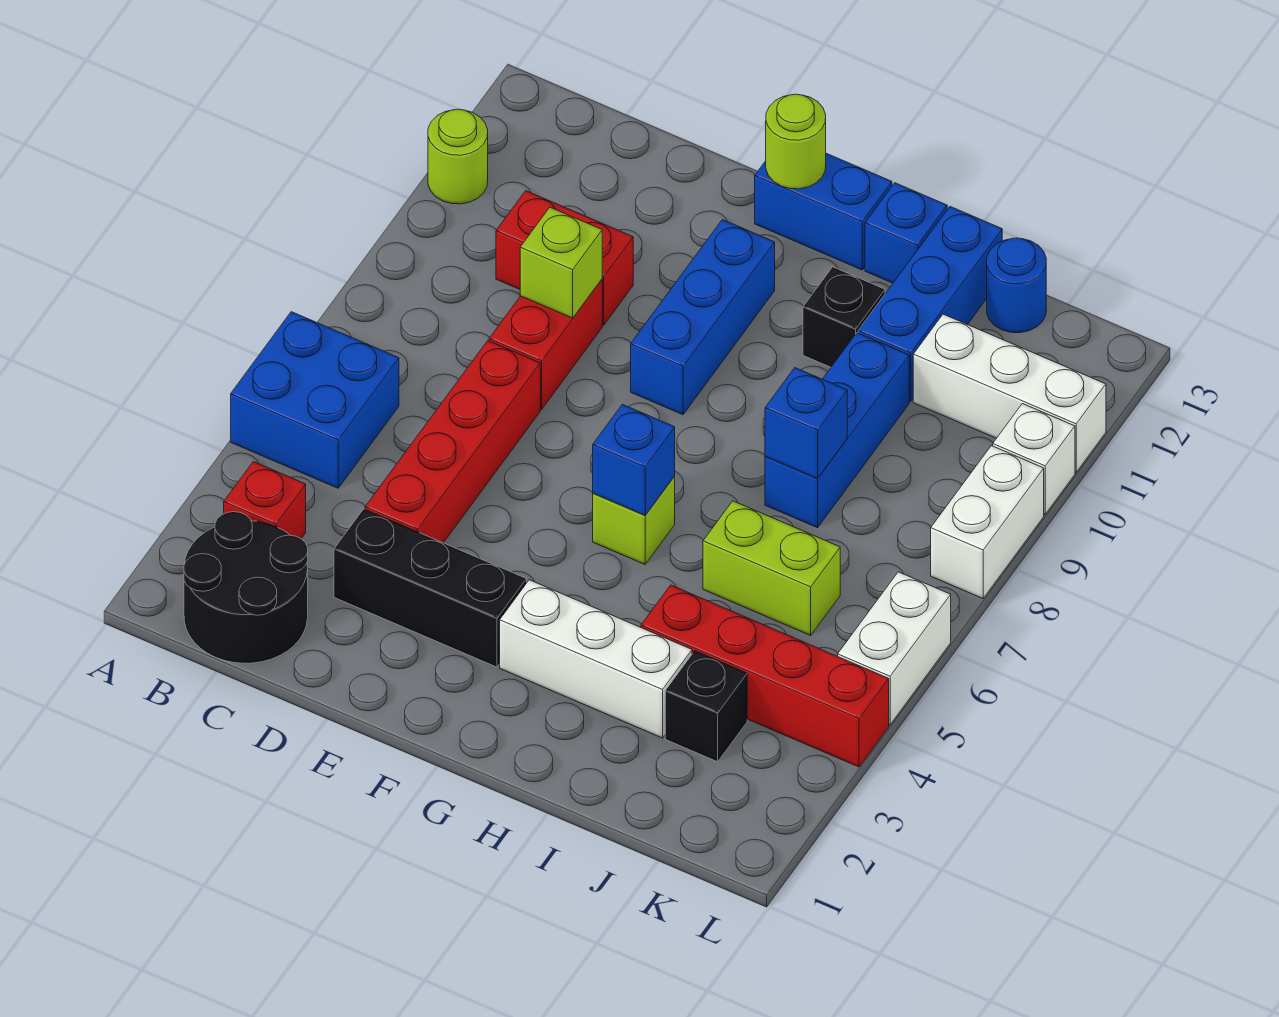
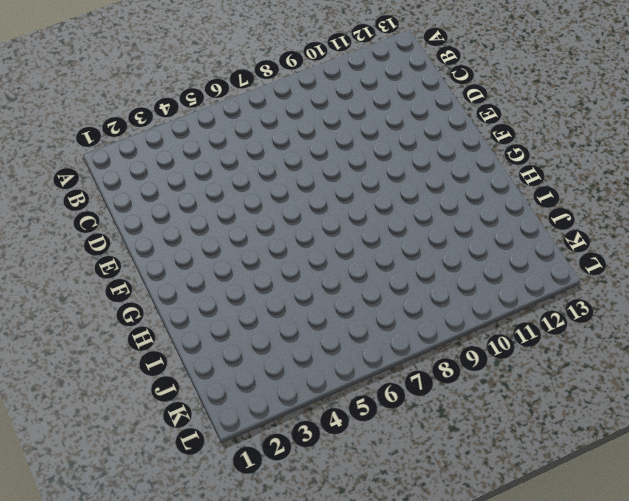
none -> blue brick A5:B6 level 1
none -> lime round brick A11 level 1
none -> black round brick B1:C2 level 1

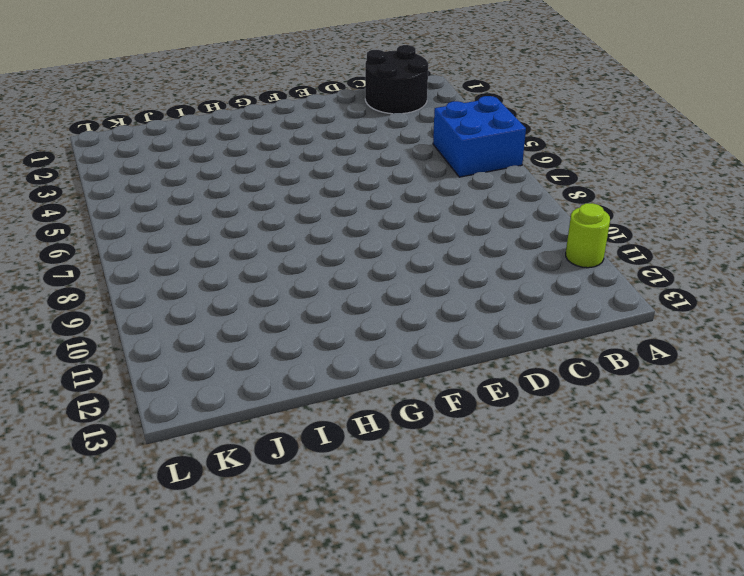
none -> red brick B3 level 1
none -> red brick C10:D10 level 1
none -> black brick D3:F3 level 1

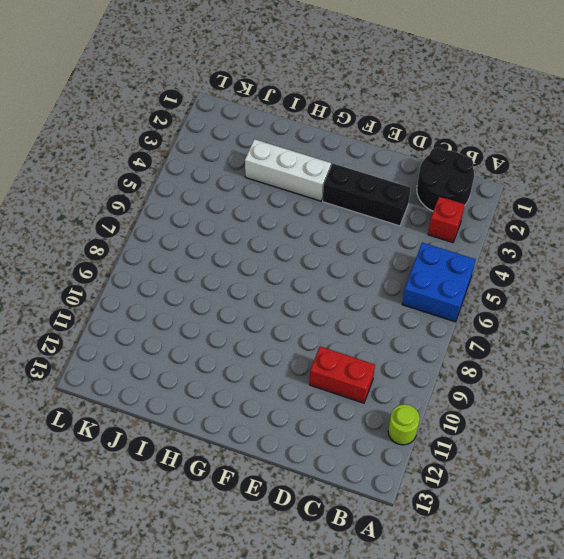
none -> red brick D4:D7 level 1
none -> red brick D8:D9 level 1
none -> blue brick F9:F11 level 1

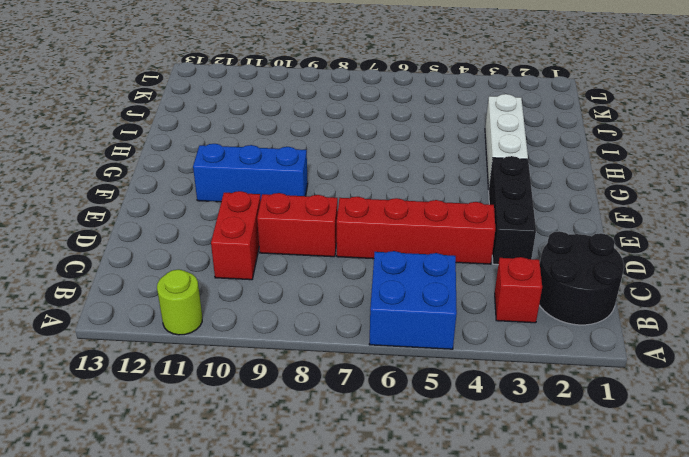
none -> blue brick F13:G13 level 1
none -> lime brick G6 level 1
none -> black brick H11 level 1

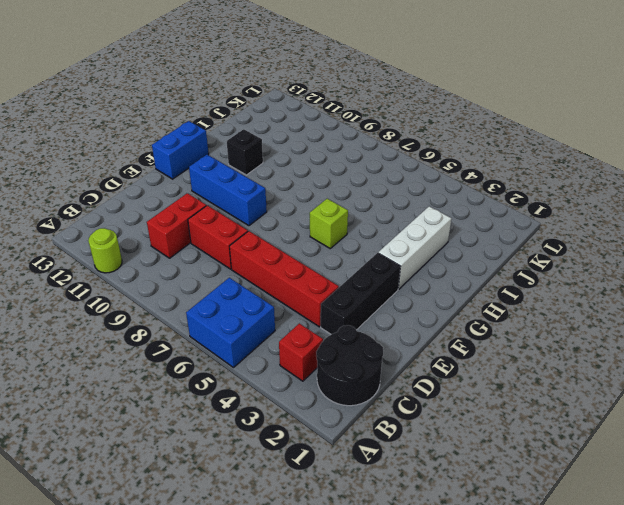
none -> blue brick H13 level 1
none -> red brick I4:L4 level 1
none -> lime brick I6:J6 level 1

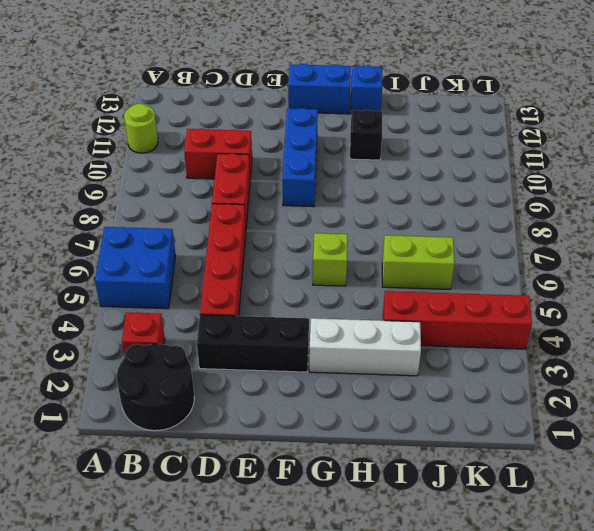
none -> blue brick I8:I10 level 1
none -> blue brick I11:I13 level 1
none -> black brick J3 level 1

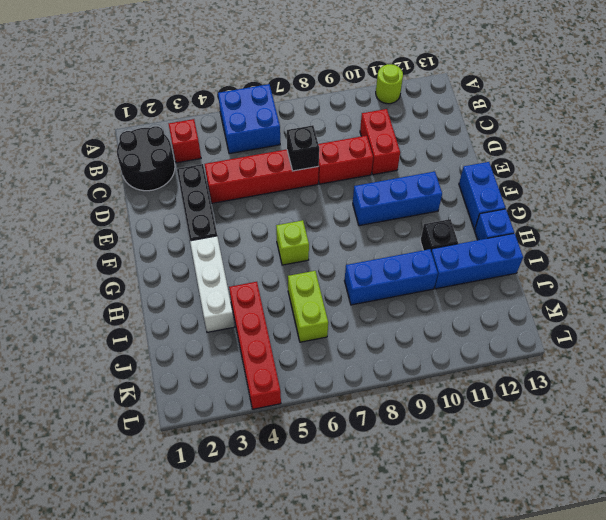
black brick D7 level 2 -> black brick J3 level 1
none -> white brick J11:L11 level 1
none -> blue round brick J13 level 1
none -> white brick L5:L6 level 1

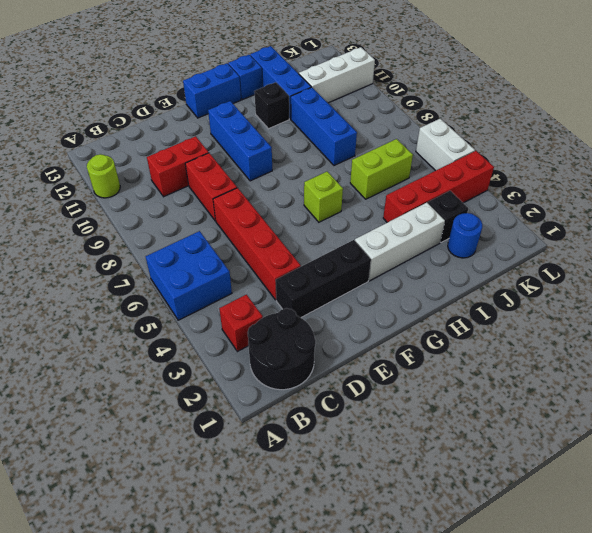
blue round brick J2 level 1 -> blue round brick J13 level 1
none -> white brick L8:L9 level 1
none -> white brick L10 level 1
none -> lime brick D9 level 2

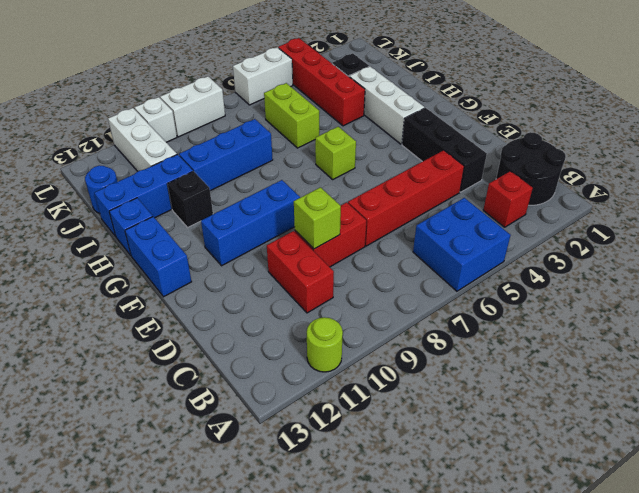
none -> lime round brick F13 level 2
none -> blue brick G6 level 2
none -> blue brick I8 level 2

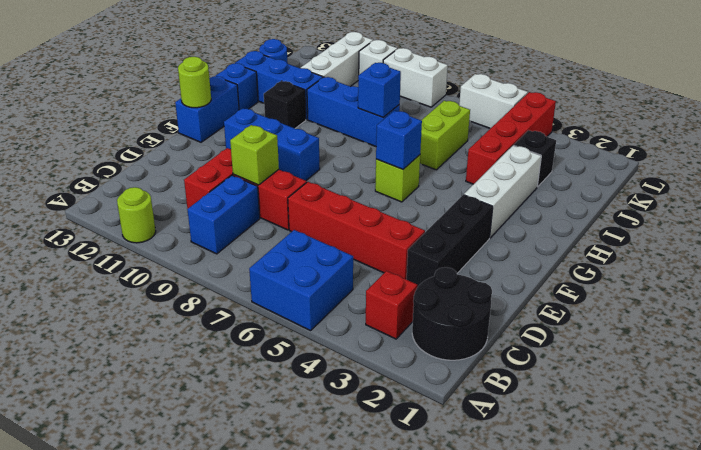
blue brick B9:C9 level 1 -> none

